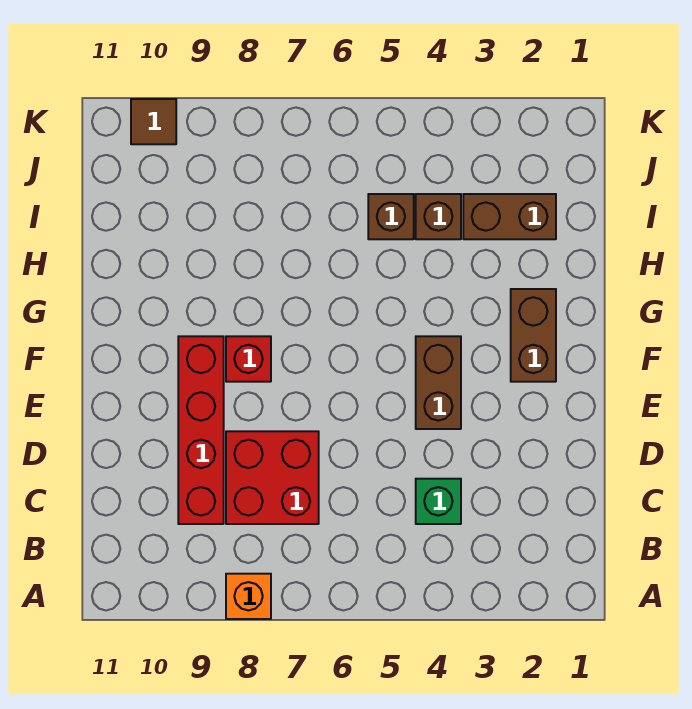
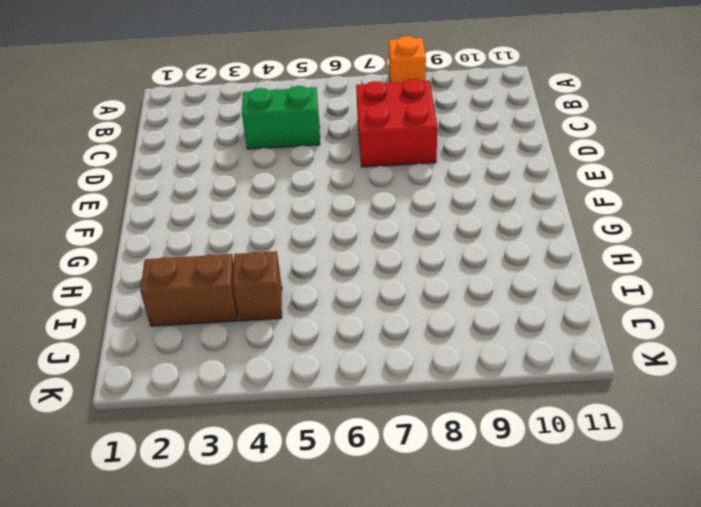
green brick C4:C5 level 1 -> green brick C4 level 1
none -> red brick C9:F9 level 1
none -> brown brick E4:F4 level 1

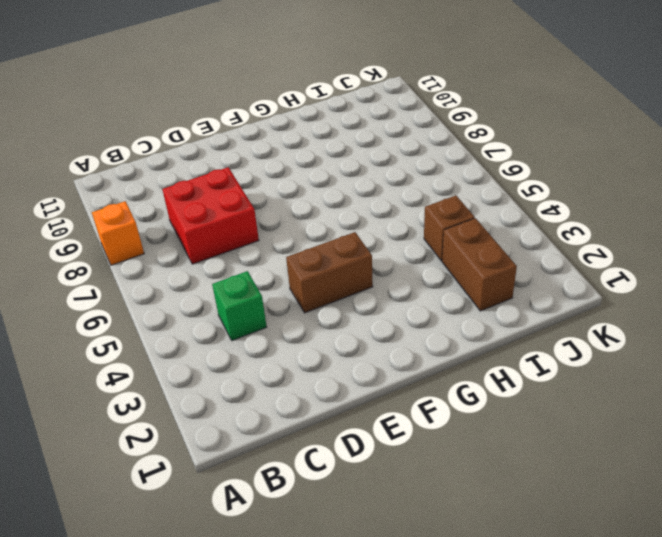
none -> red brick C9:F9 level 1
none -> brown brick F2:G2 level 1

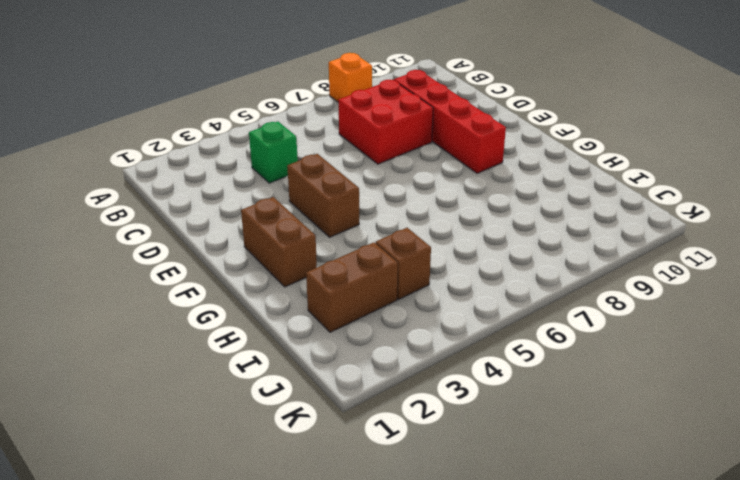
none -> red brick F8 level 1
none -> brown brick I5 level 1

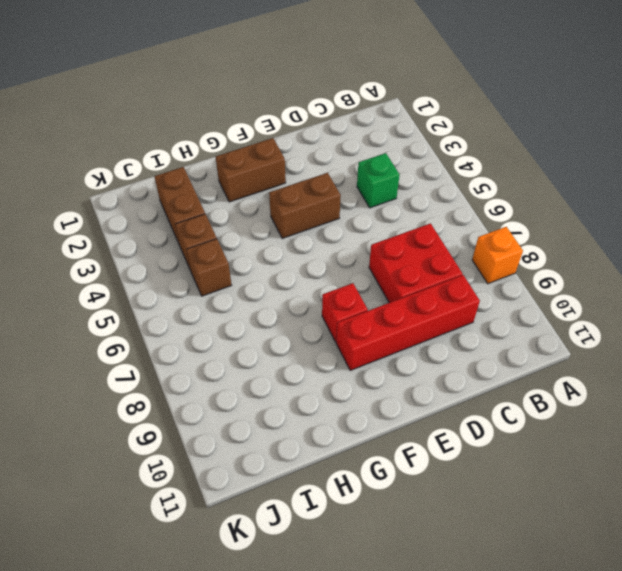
none -> brown tile K10 level 1

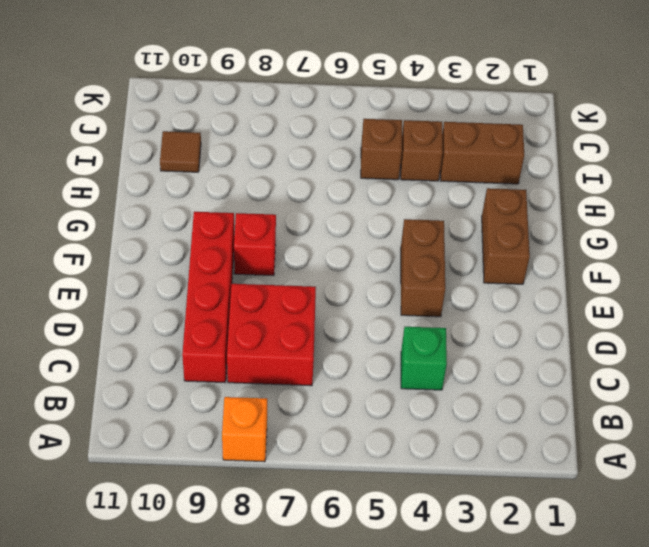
brown tile I10 level 1 -> brown tile K10 level 1

